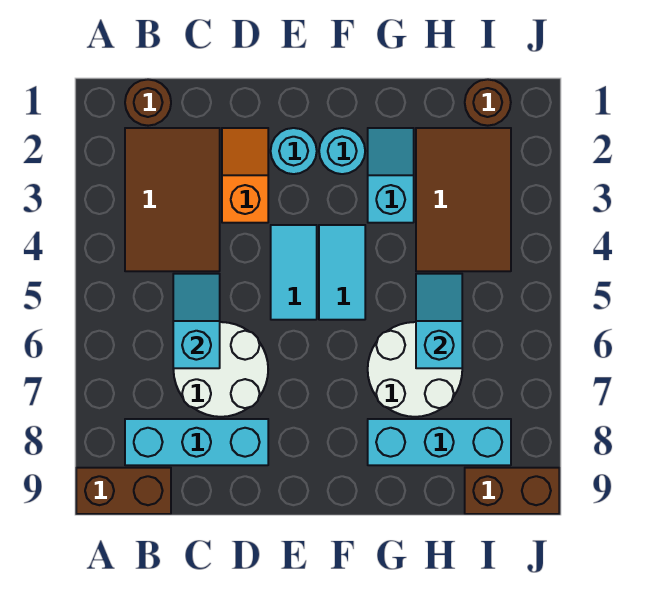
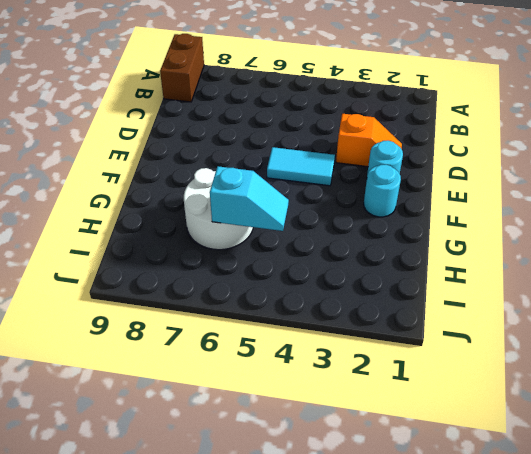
none -> brown round brick B1 level 1
none -> brown tile B2:C4 level 1
none -> cyan brick B8:D8 level 1

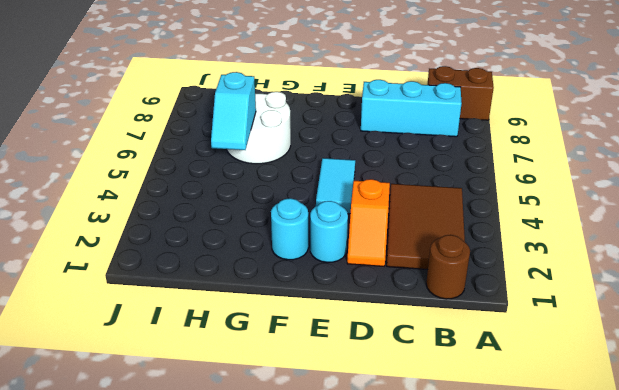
none -> white round brick C6:D7 level 1
none -> cyan tile F4:F5 level 1
none -> cyan slope G2:G3 level 1 top 3

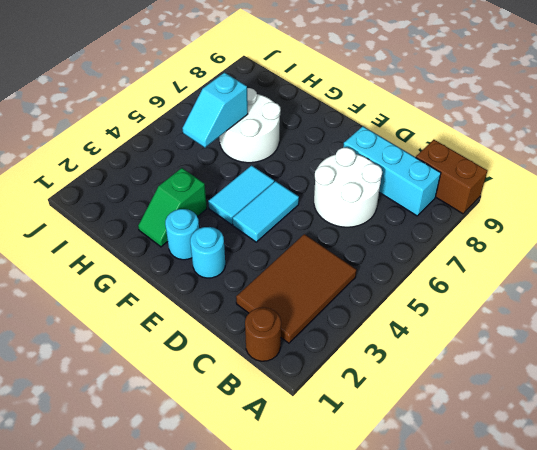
green slope G2:G3 level 1 top 3 -> cyan slope G2:G3 level 1 top 3
none -> orange slope D2:D3 level 1 top 3
none -> cyan brick G8:I8 level 1
none -> brown tile H2:I4 level 1

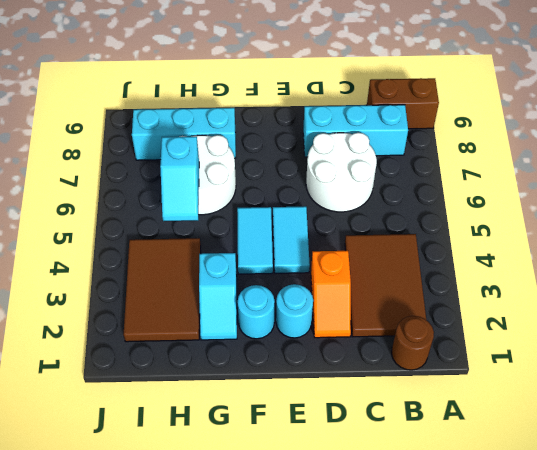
none -> brown round brick I1 level 1
none -> brown brick I9:J9 level 1
none -> cyan slope C5:C6 level 2 top 6

